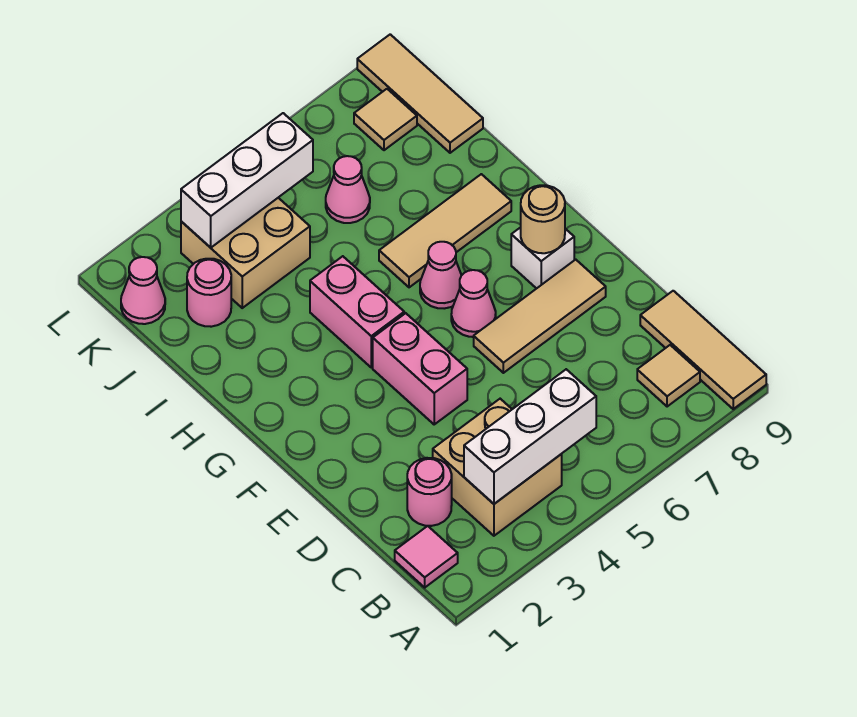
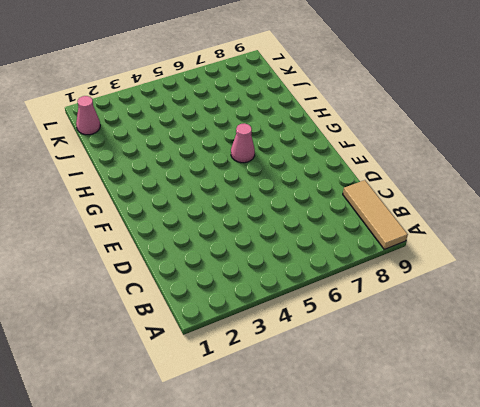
none -> pink tile B1 level 1
none -> tan brick B3:C4 level 1
none -> tan tile B8 level 1

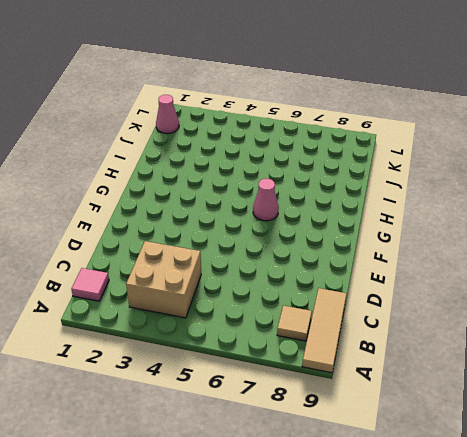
none -> pink round brick C2 level 1
none -> pink brick E4:F4 level 1
none -> tan tile E6:E8 level 1

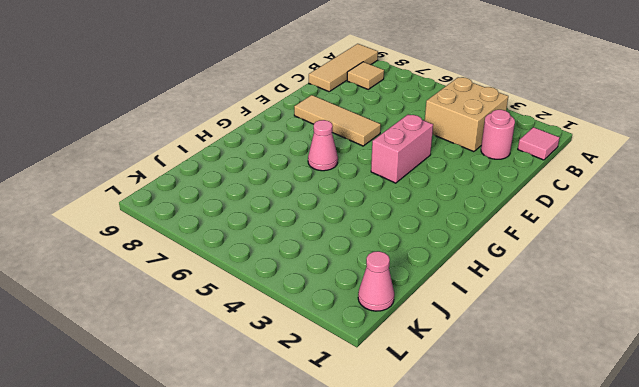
none -> pink cone F6 level 1
none -> white brick F8 level 1
none -> pink brick G4:H4 level 1

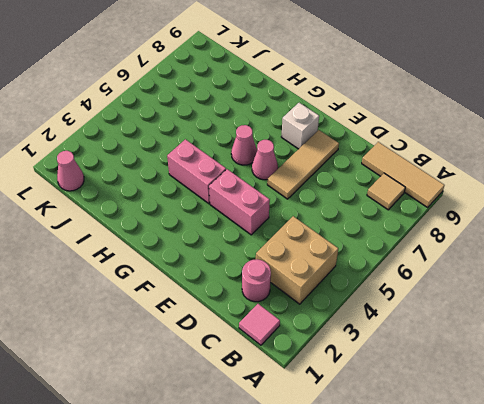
none -> tan tile H6:H8 level 1
none -> pink round brick J2 level 1
none -> tan brick J3:K4 level 1

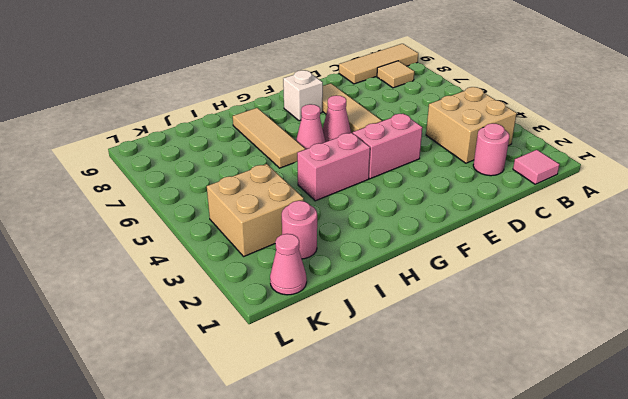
none -> pink cone J6 level 1
none -> tan tile J9:L9 level 1
none -> tan tile K8 level 1

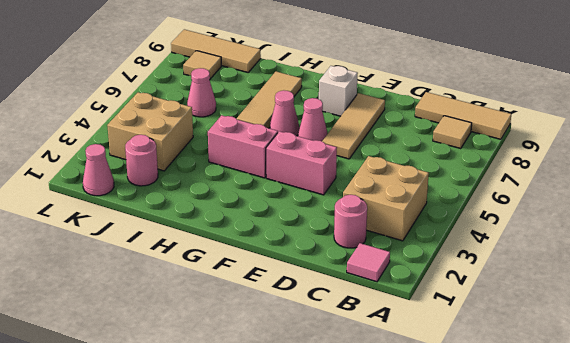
none -> white brick B3:B5 level 2
none -> tan round brick F8 level 2
none -> white brick K3:K5 level 2

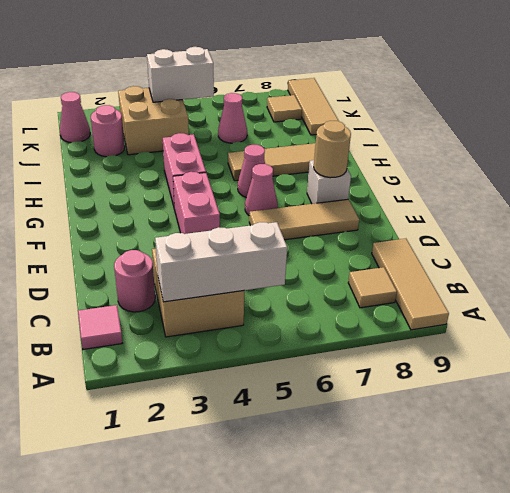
white brick K4:K5 level 2 -> white brick K3:K5 level 2

